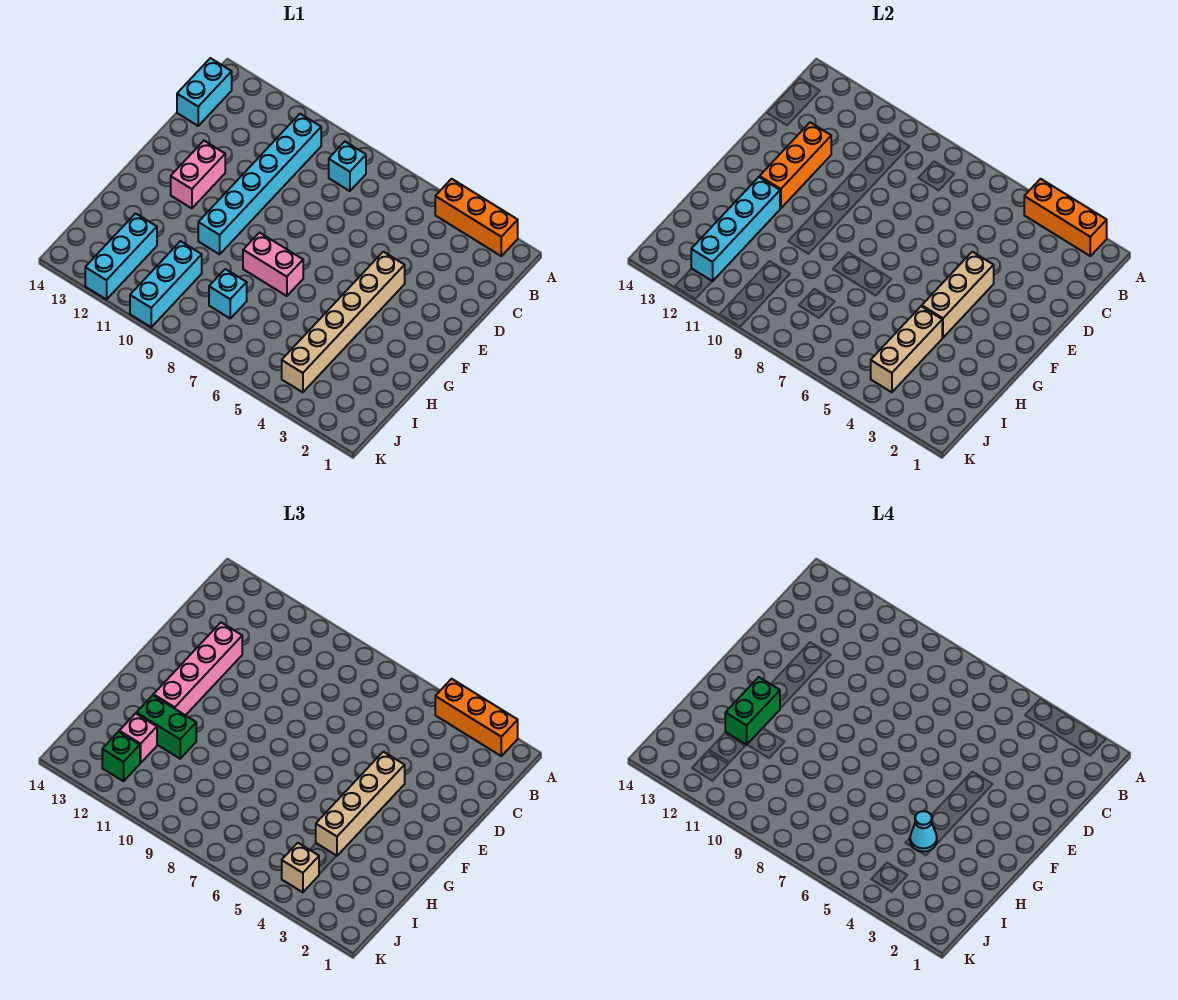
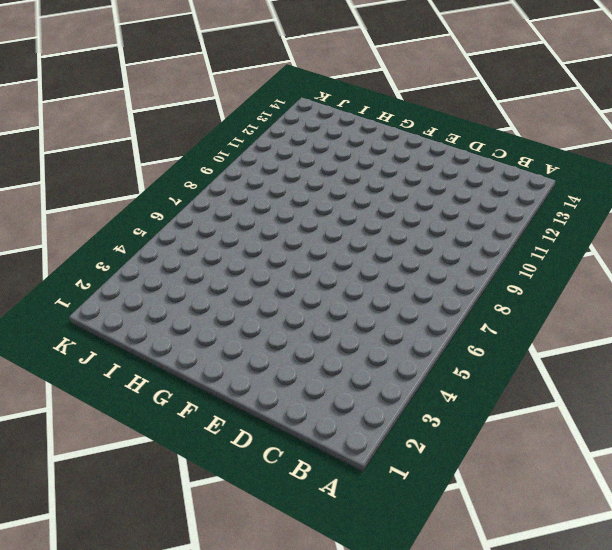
none -> orange brick A2:A4 level 1
none -> cyan brick B8 level 1
none -> cyan brick B10:G10 level 1

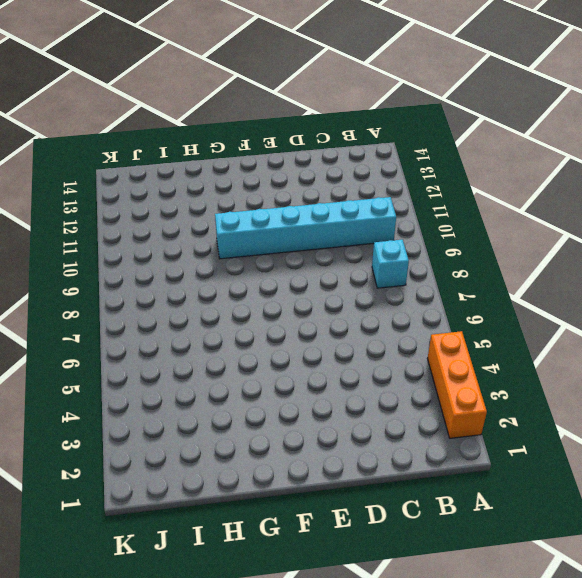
none -> cyan brick B14:C14 level 1
none -> tan brick E4:J4 level 1
none -> pink brick E12:F12 level 1

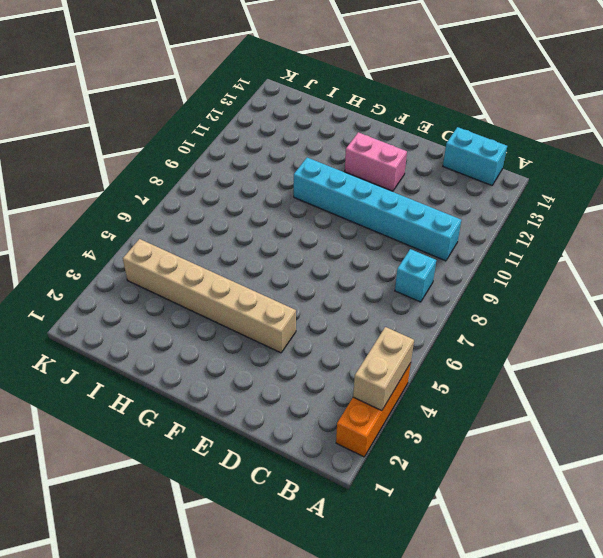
tan brick A3:A4 level 2 -> orange brick A2:A4 level 2
none -> pink brick G7:G8 level 1
none -> cyan brick I8 level 1
none -> cyan brick I10:K10 level 1

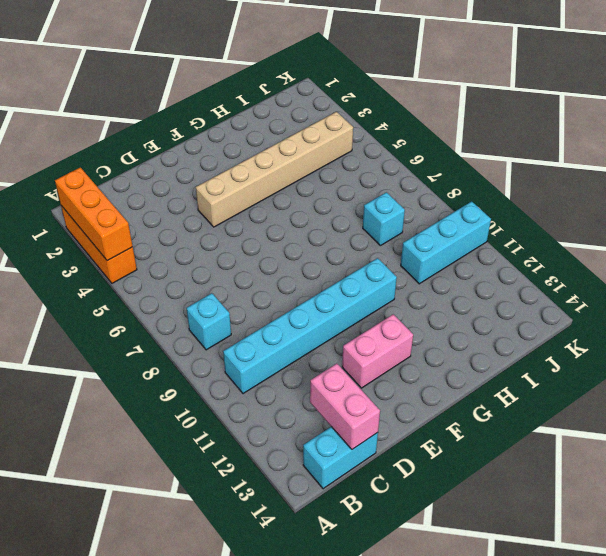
pink brick C13:C14 level 2 -> pink brick G7:G8 level 1
none -> cyan brick I12:K12 level 1
none -> orange brick D12:F12 level 2
none -> tan brick E4:G4 level 2

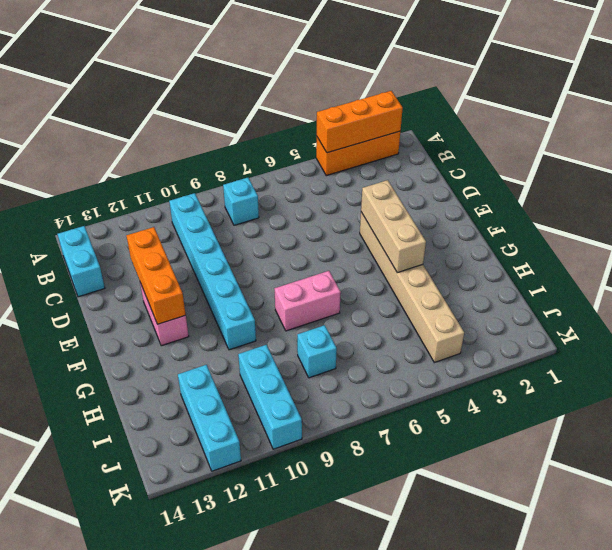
none -> cyan brick G12:J12 level 2
none -> tan brick H4:J4 level 2
none -> orange brick A2:A4 level 3

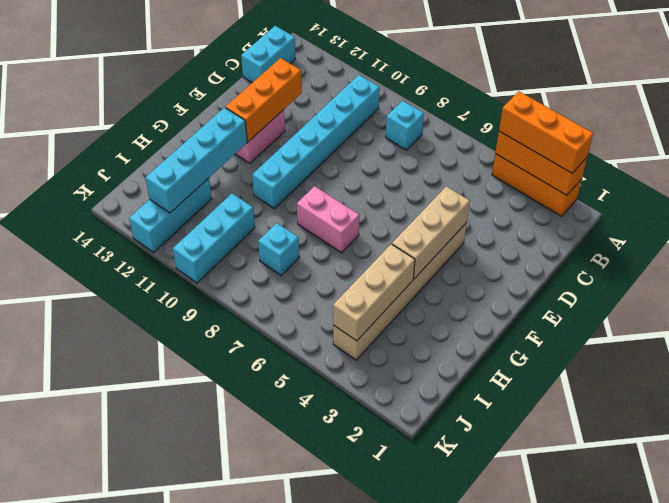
none -> pink brick D12:G12 level 3
none -> tan brick E4:H4 level 3
none -> green brick H11:H12 level 3

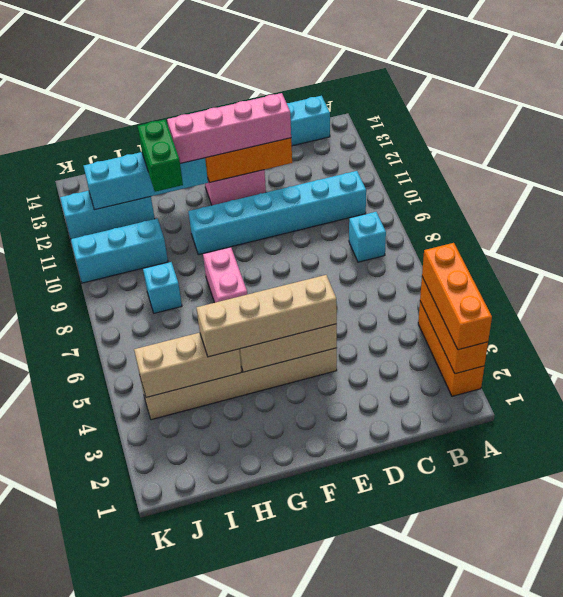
none -> pink brick I12 level 3
none -> tan brick J4 level 3
none -> green brick J12 level 3

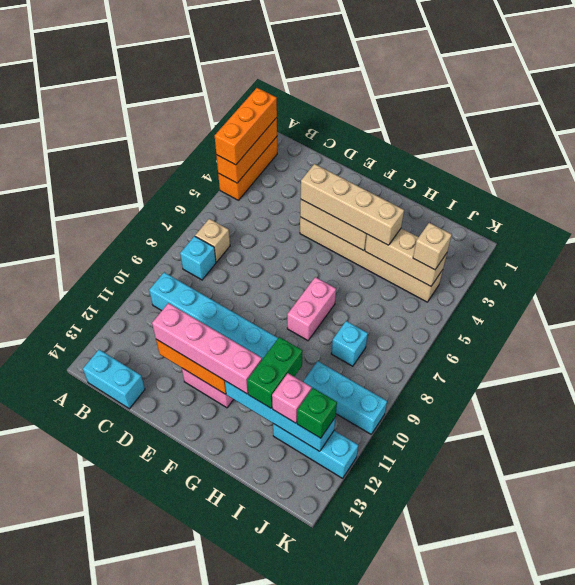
tan brick B7 level 1 -> none
none -> green brick G12:H12 level 4
none -> cyan cone H4 level 4

